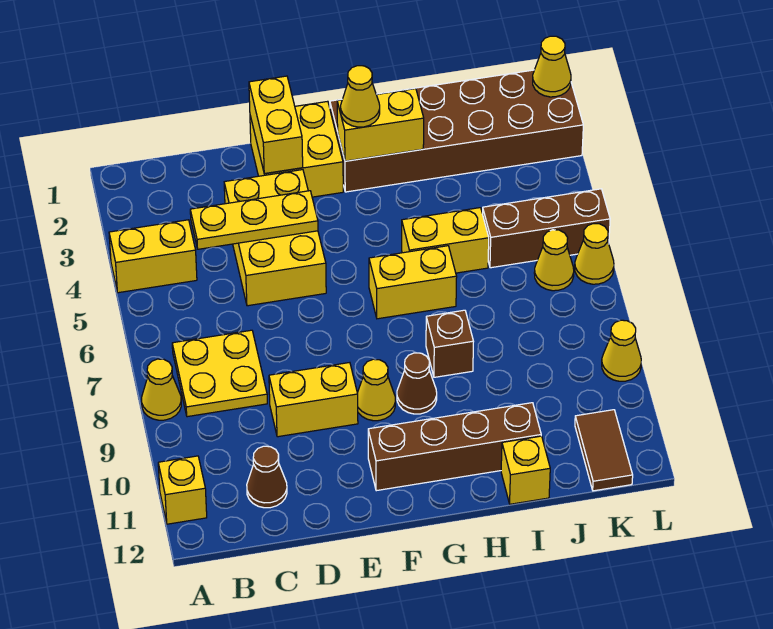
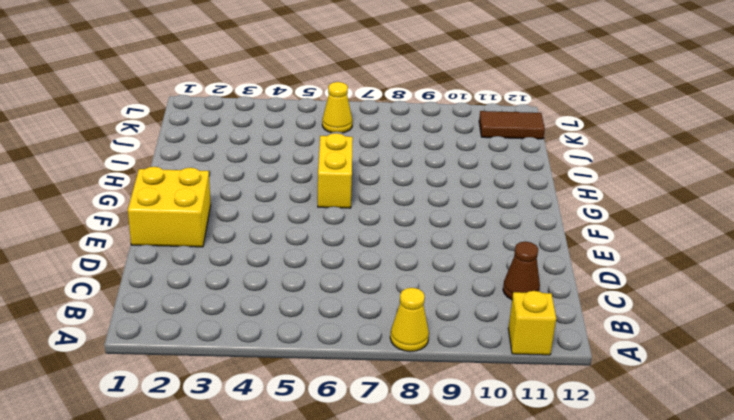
none -> yellow brick A4:B4 level 1
none -> yellow plate B7:C8 level 1
none -> yellow brick D3:E5 level 1

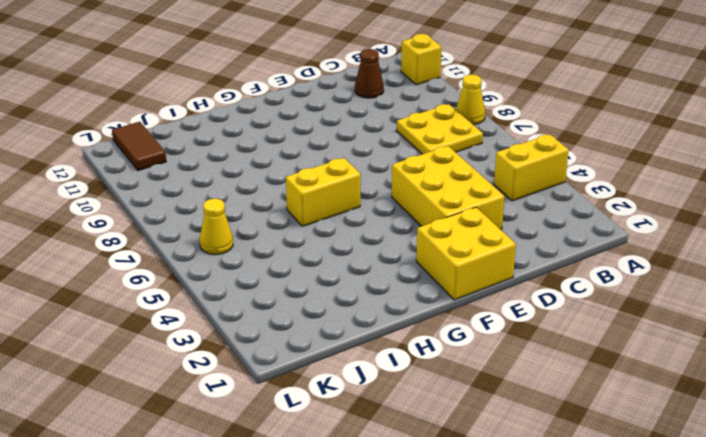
none -> yellow brick D9:E9 level 1
none -> yellow cone F9 level 1
none -> brown brick F11:I11 level 1

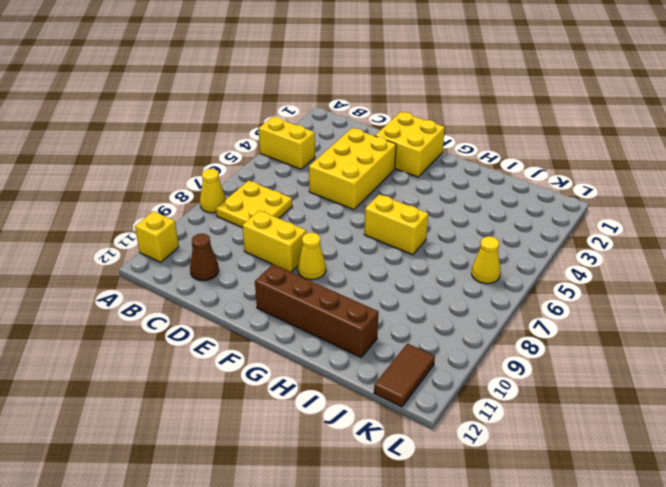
none -> brown brick G1:L2 level 1
none -> brown cone G9 level 1
none -> yellow brick H5:I5 level 1

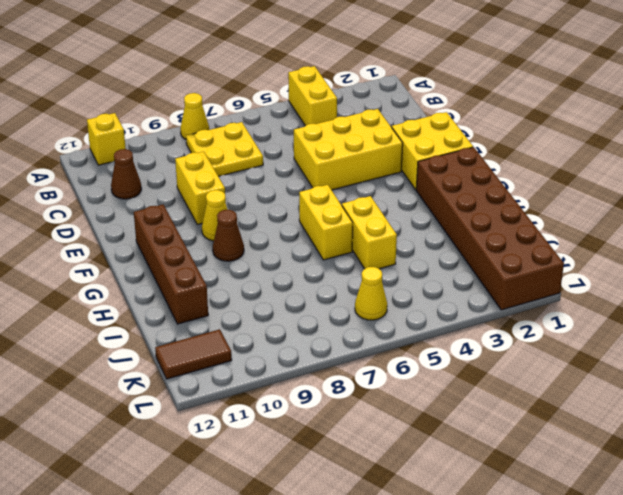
none -> brown brick H8 level 1
none -> yellow brick I12 level 1
none -> brown brick J5:L5 level 1

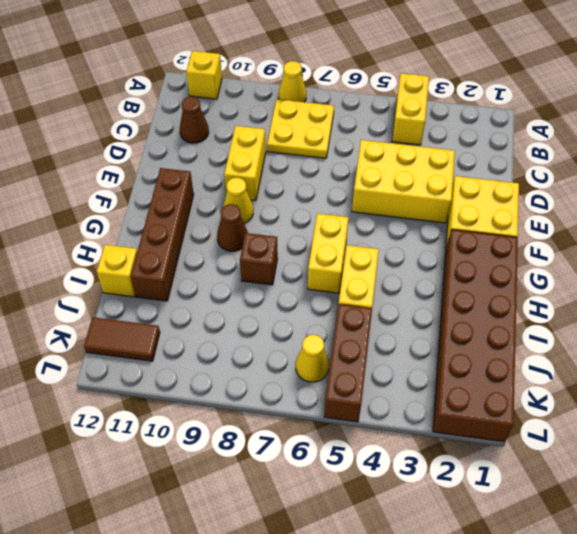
none -> yellow cone L6 level 1
none -> yellow cone L9 level 1
none -> yellow plate C4:E4 level 2

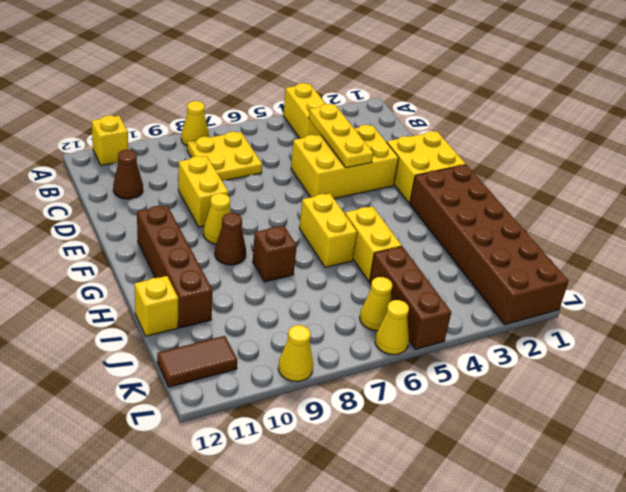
none -> yellow brick E1:E2 level 2
none -> yellow brick G2:H2 level 2
none -> yellow cone L1 level 2

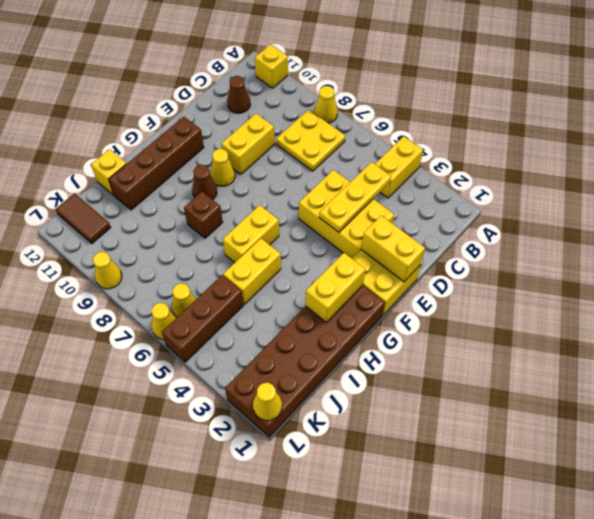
none -> yellow cone G2 level 3

